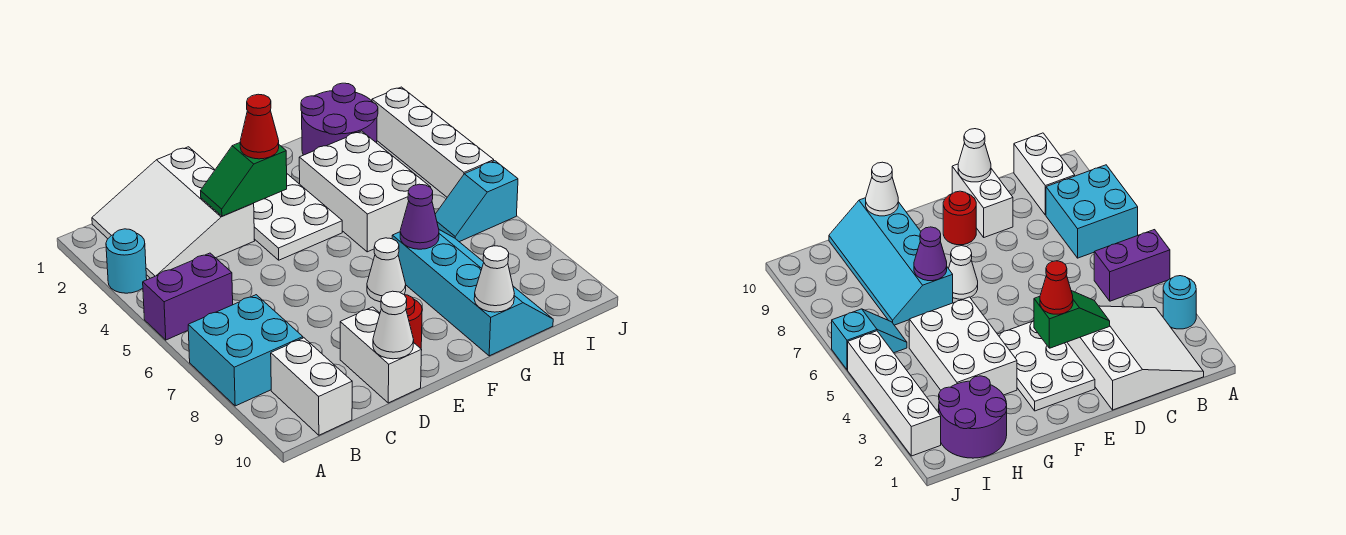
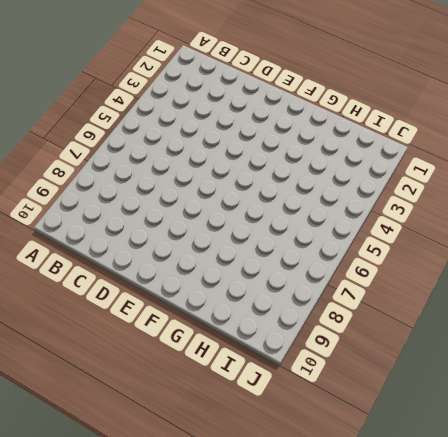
none -> cyan round brick A3 level 1
none -> purple brick A5:B5 level 1
none -> cyan brick A7:B8 level 1

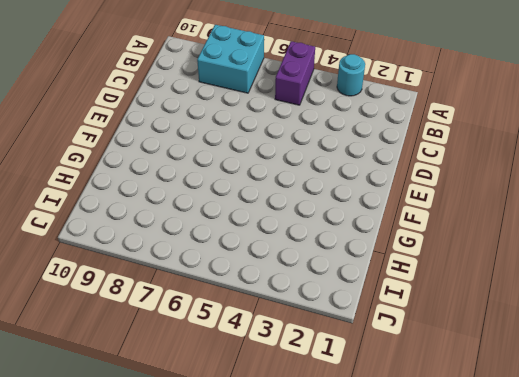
none -> white slope B1:D3 level 1 top D
none -> white brick B9:B10 level 1
none -> white brick D9:D10 level 1

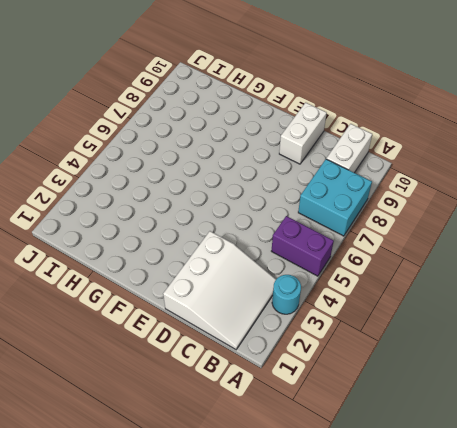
none -> white plate E2:F4 level 1
none -> red round brick E9 level 1
none -> white cone F7 level 1

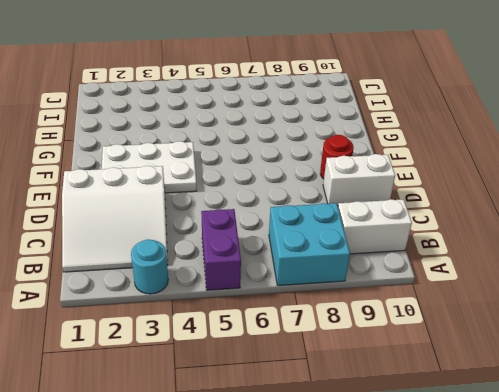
none -> white cone F7 level 1
none -> white brick G3:H5 level 1
none -> cyan slope G7:H10 level 1 top G

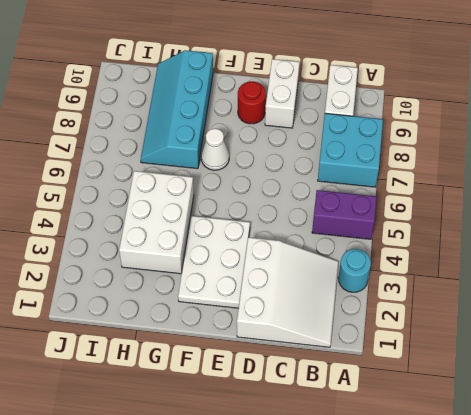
none -> purple round brick H1:I2 level 1
none -> cyan slope I6:J6 level 1 top J
none -> white brick J2:J5 level 1

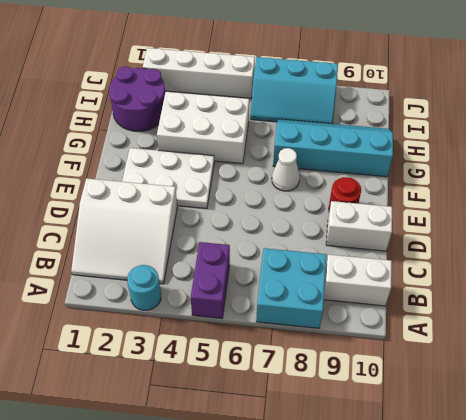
cyan slope I6:J8 level 1 top J -> cyan slope I6:J6 level 1 top J
none -> green slope D3:E3 level 2 top E
none -> white cone D10 level 2
none -> purple cone G7 level 2

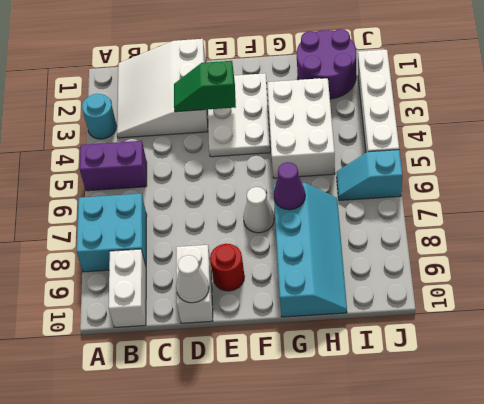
none -> white cone G10 level 2
none -> red cone E3 level 3

